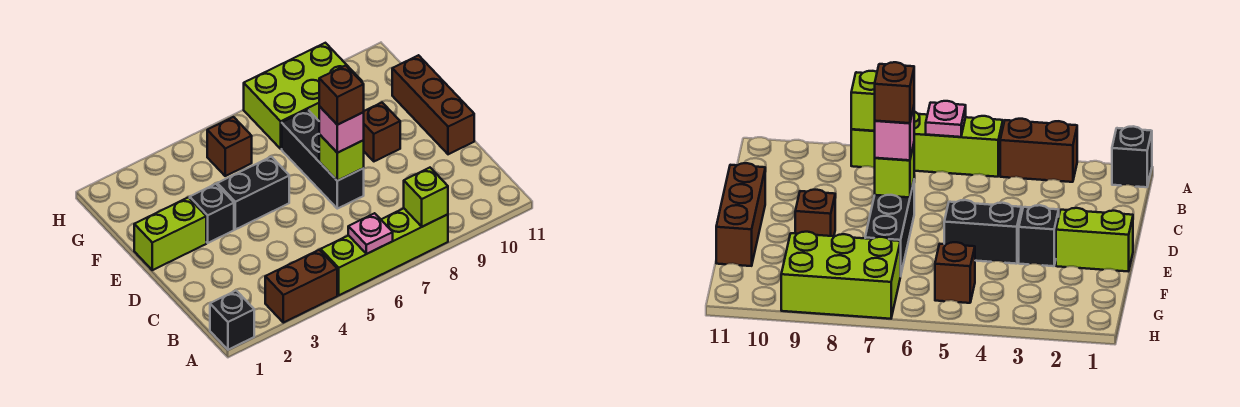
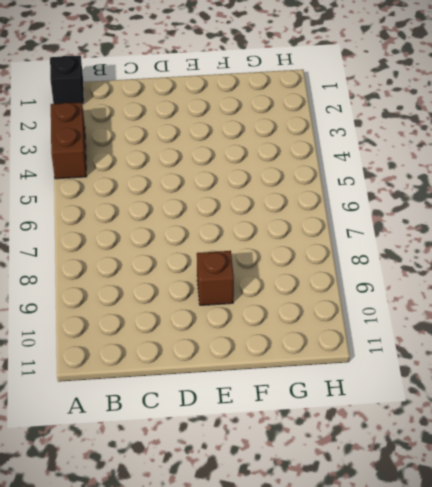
none -> lime brick A5:A8 level 1
none -> black brick D7:F7 level 1
none -> brown brick D11:F11 level 1

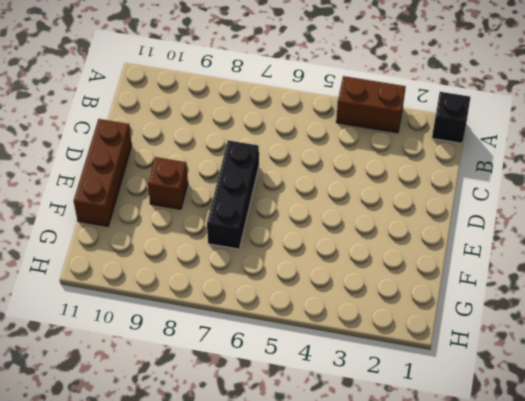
none -> lime brick A5:A8 level 1
none -> lime brick E1:E2 level 1
none -> black brick E3 level 1

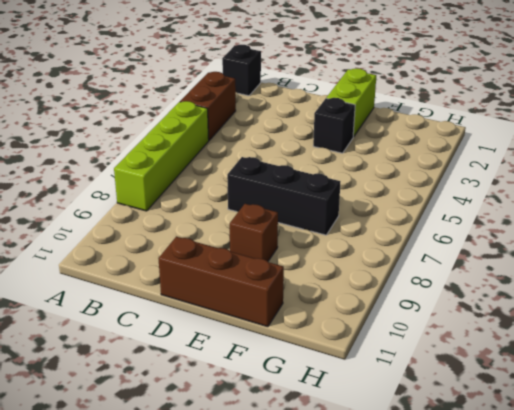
none -> black brick E4:E5 level 1
none -> brown brick G5 level 1
none -> lime brick G7:H9 level 1

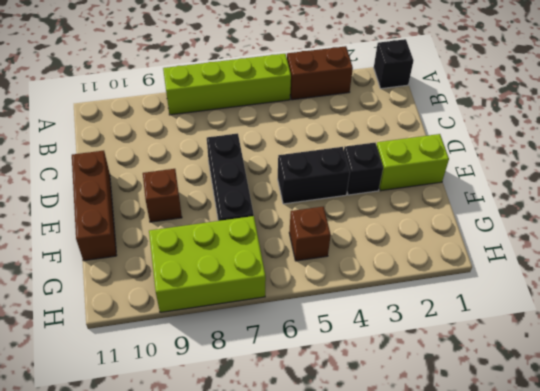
none -> pink plate A6 level 2
none -> lime brick A8 level 2
none -> lime brick D7 level 2

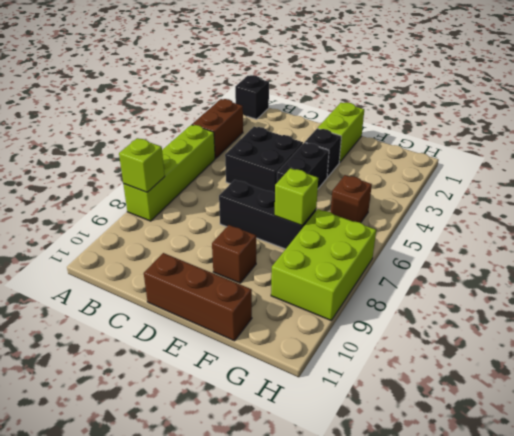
black brick C4:D5 level 1 -> none
lime brick F7 level 2 -> lime brick D7 level 2
none -> pink plate A6 level 2
none -> pink brick D7 level 3
none -> brown brick D7 level 4

